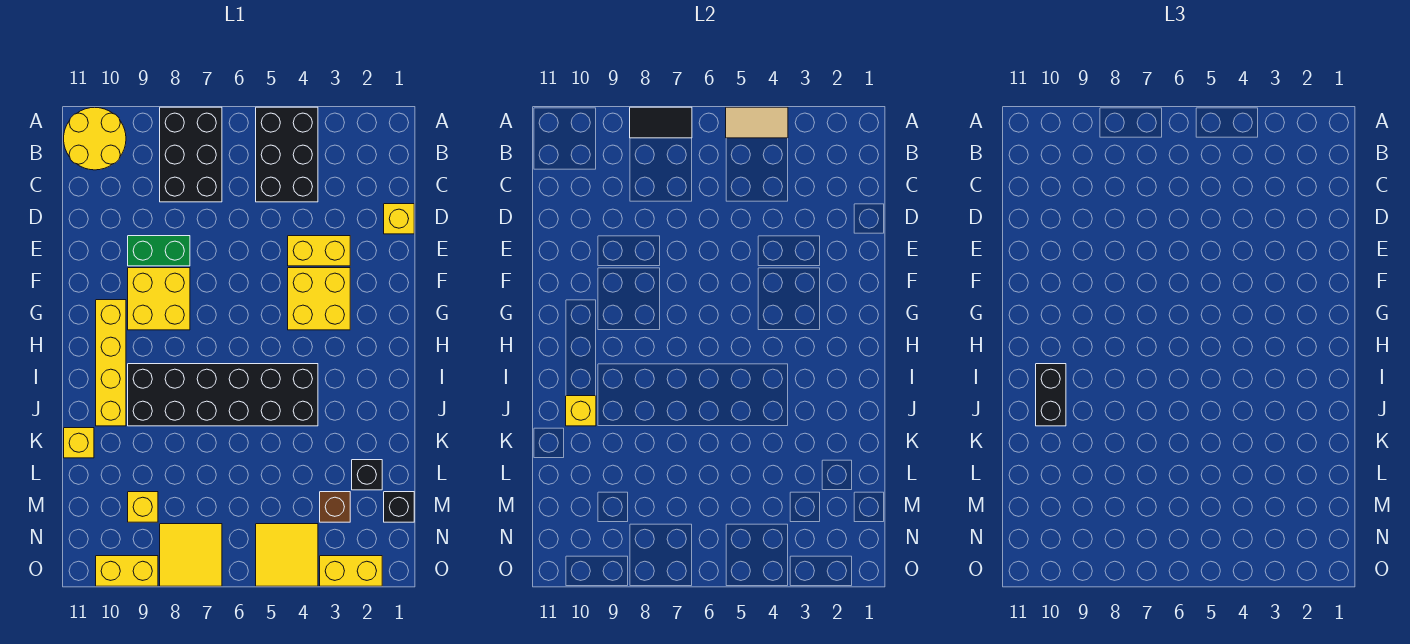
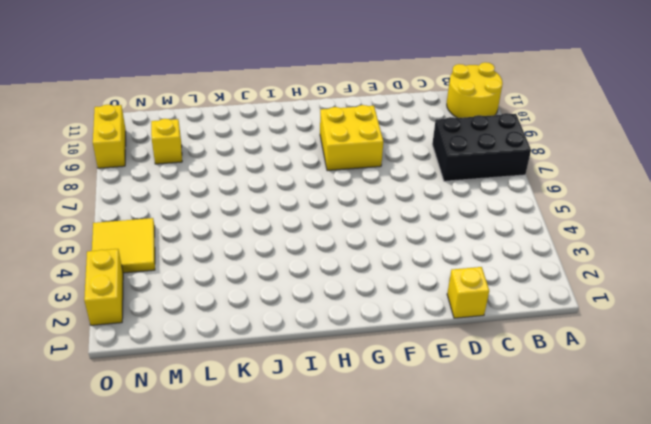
none -> black brick A4:C5 level 1
none -> yellow brick E3:E4 level 1
none -> green brick E8:E9 level 1

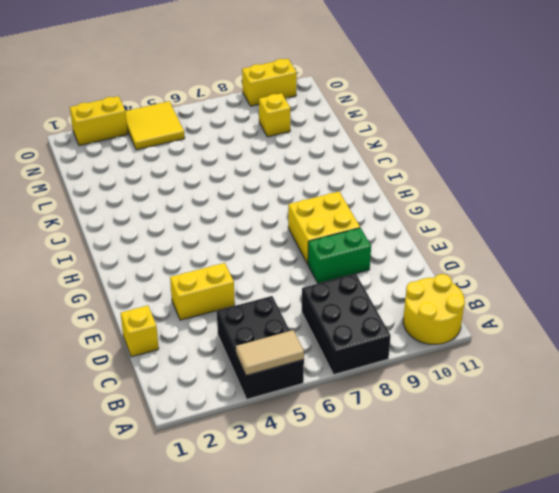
none -> yellow brick F3:G4 level 1
none -> yellow brick G10:J10 level 1
none -> black brick I4:J9 level 1

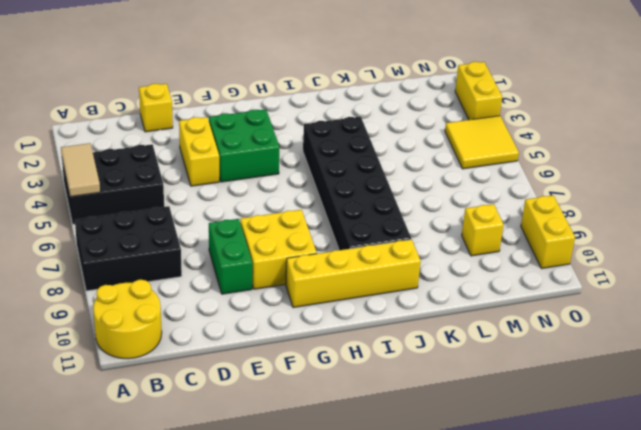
green brick F3:G4 level 1 -> yellow brick F3:G4 level 1
none -> yellow brick K11 level 1
none -> black brick L2 level 1
none -> black brick M1 level 1

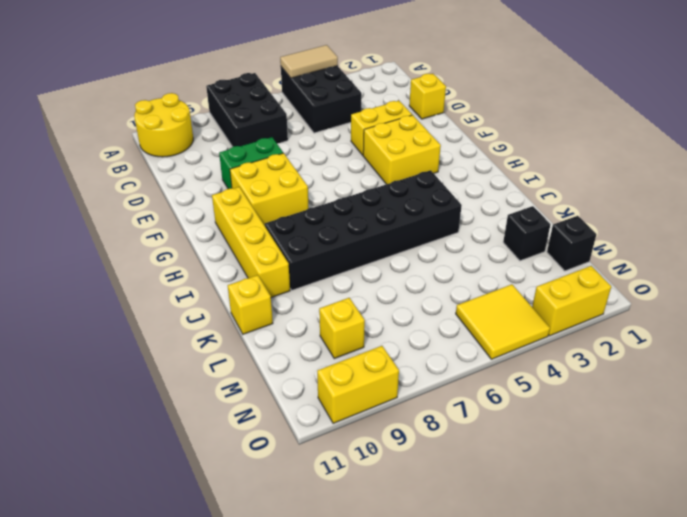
none -> brown brick M3 level 1
none -> yellow tile N7:O8 level 1
none -> black tile A7:A8 level 2

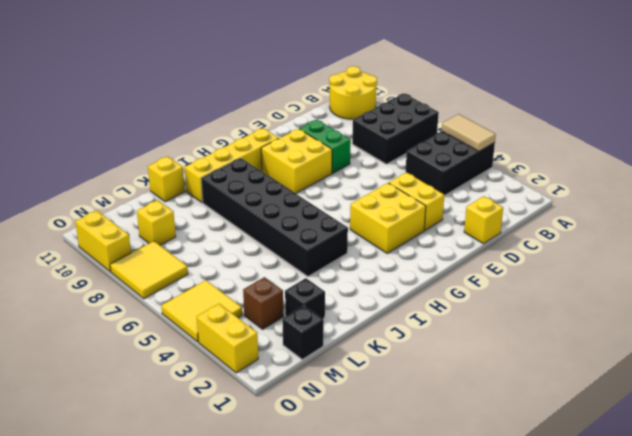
none -> black tile A7:A8 level 2
none -> yellow brick J10 level 2
none -> black brick I10:J10 level 3

